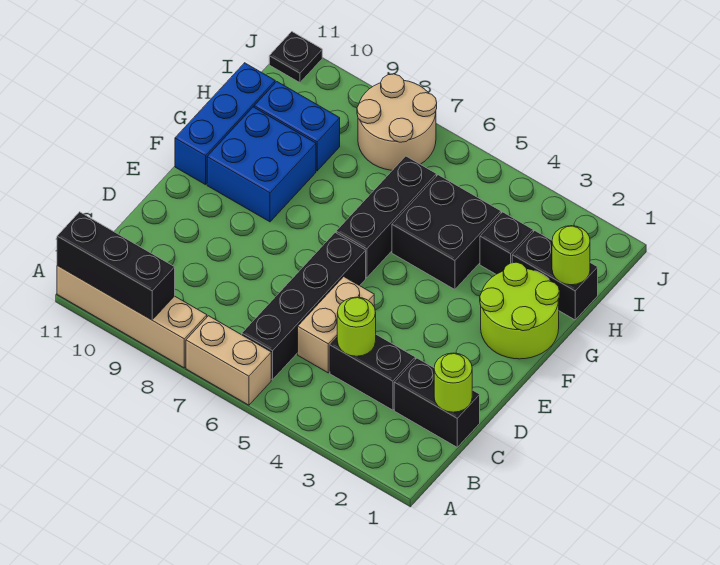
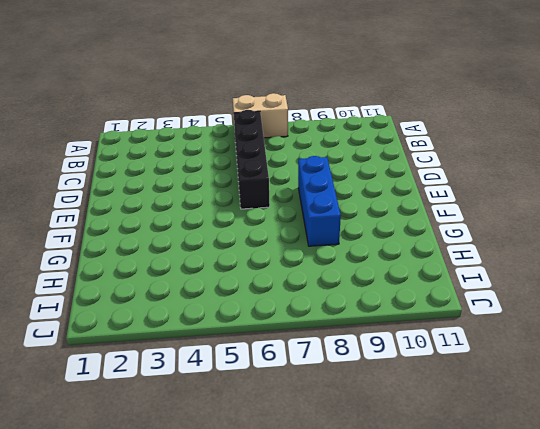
blue brick E8:G8 level 1 -> blue brick F11:H11 level 1
none -> tan brick A8:A11 level 1
none -> black brick C1:C2 level 1
none -> black brick C3:C4 level 1

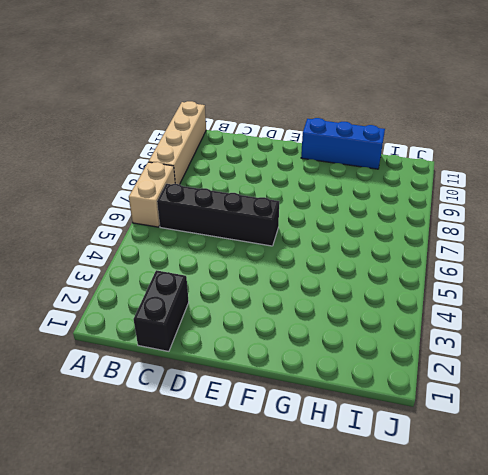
none -> black brick C3:C4 level 1
none -> tan brick C5:D5 level 1
none -> lime round brick F1:G2 level 1

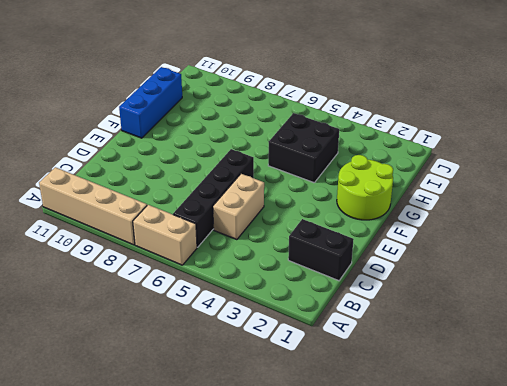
none -> black brick C3:C4 level 1
none -> black brick F6:H6 level 1
none -> blue brick F9:G10 level 1

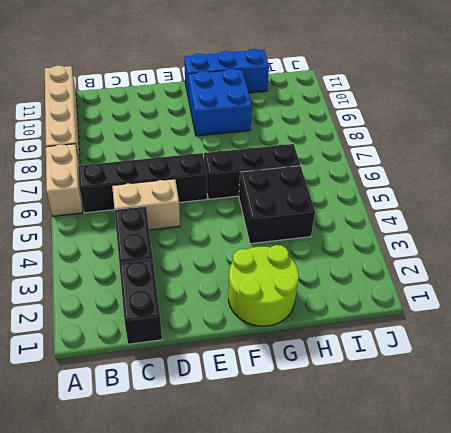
none -> black brick H1:H2 level 1
none -> black brick H3 level 1
none -> blue brick H9:H10 level 1

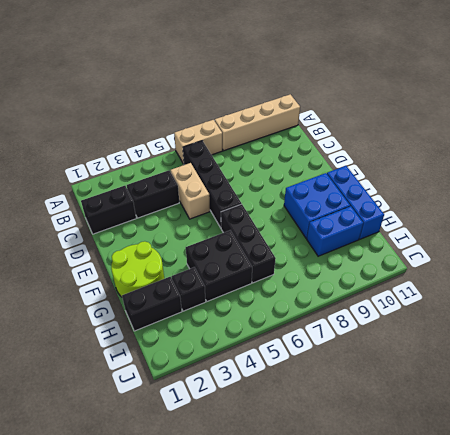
none -> tan round brick I7:J8 level 1
none -> black plate J11 level 1
none -> black brick A9:A11 level 2

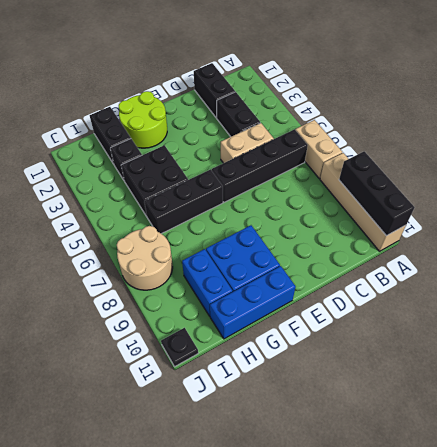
none -> lime round brick C1 level 2
none -> lime round brick C4 level 2
none -> lime round brick H1 level 2

